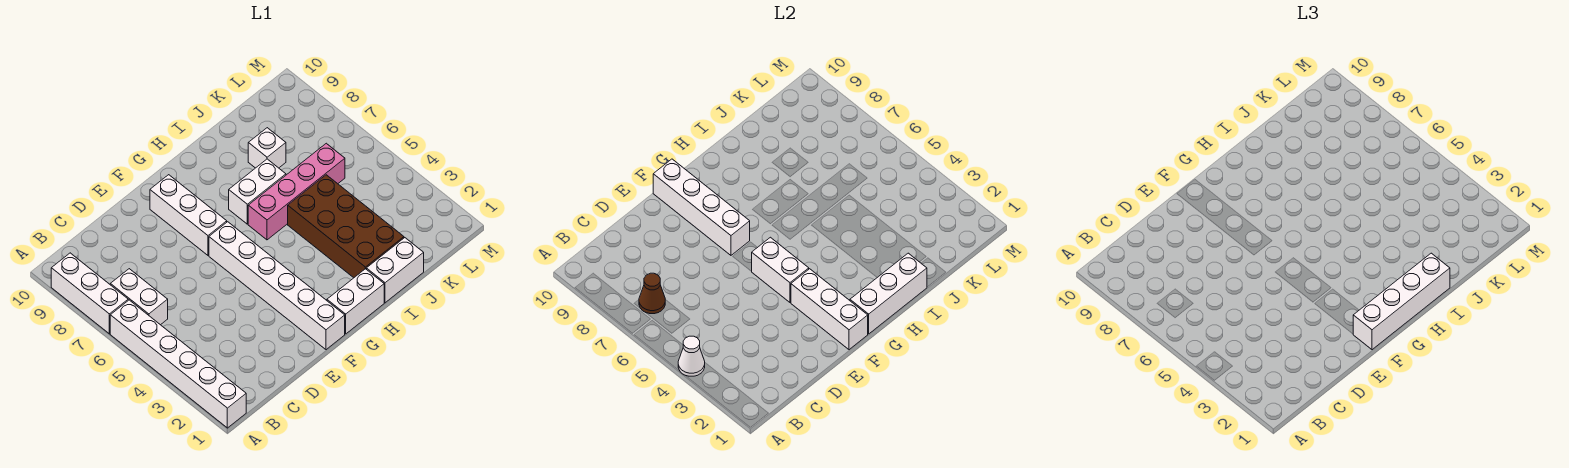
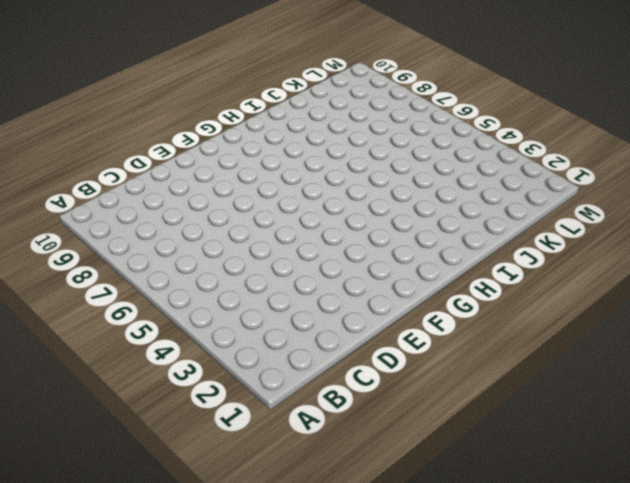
none -> white brick A1:A6 level 1
none -> white brick A7:A9 level 1
none -> white brick B6:B7 level 1

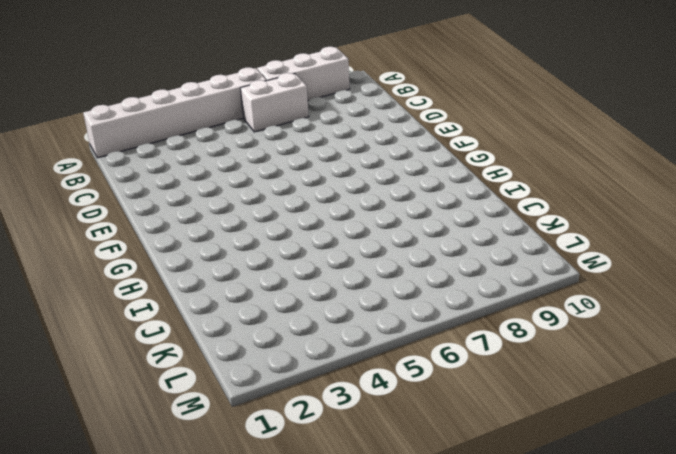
none -> white brick F1:F6 level 1
none -> white brick F7:F9 level 1
none -> white brick G1:H1 level 1

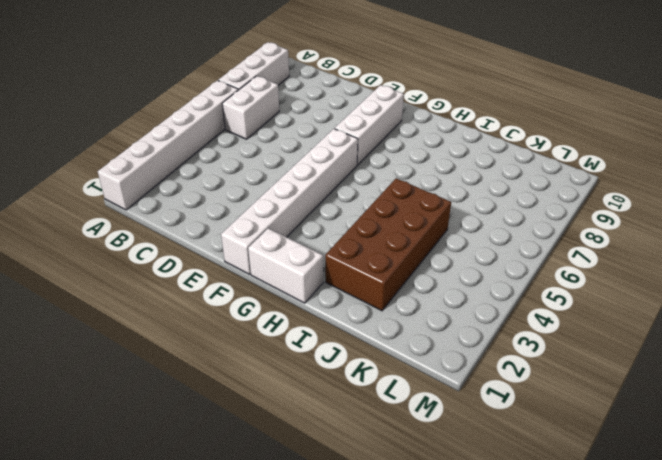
none -> pink brick H6:K6 level 1
none -> white brick H7:I7 level 1
none -> white brick I1:J1 level 1

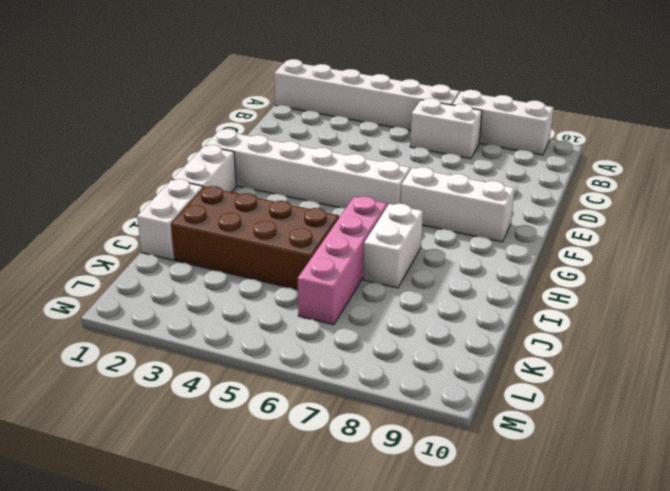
none -> white brick J8 level 1
none -> white cone A4 level 2
none -> brown cone B7 level 2

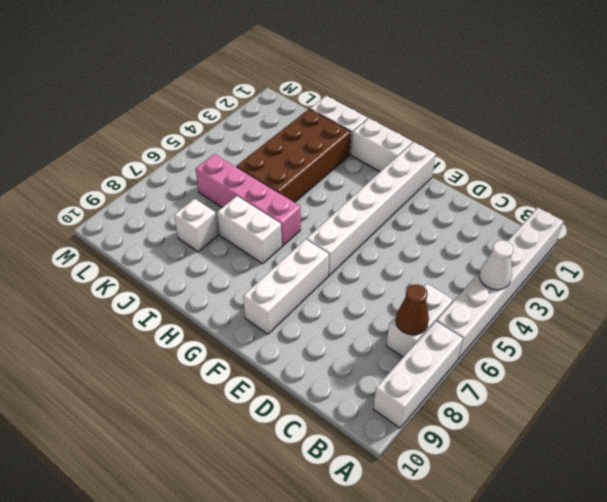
none -> white brick F1:F3 level 2
none -> white brick F4:F5 level 2
none -> white brick F7:F10 level 2

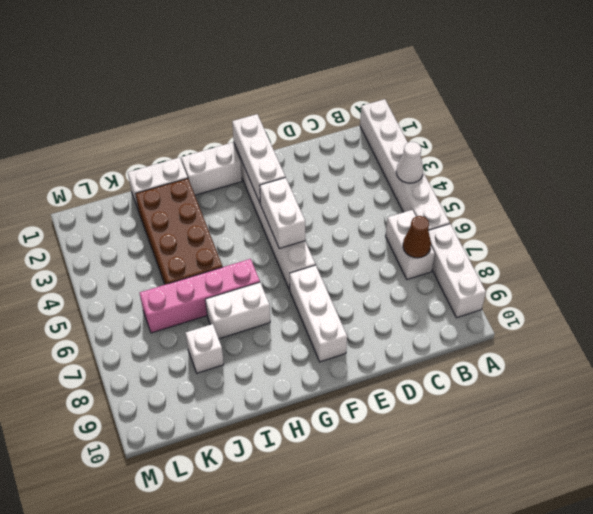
none -> white brick F7:F10 level 2
none -> white brick G1:I1 level 2
none -> white brick F1:I1 level 3

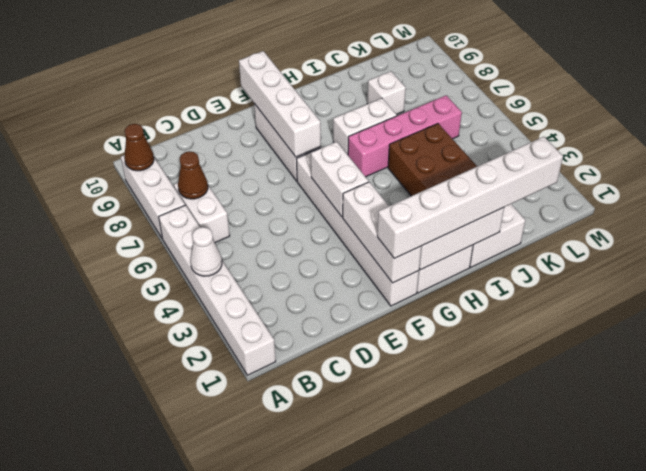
brown cone A9 level 2 -> none
white brick F1:K1 level 3 -> white brick F1:I1 level 3

